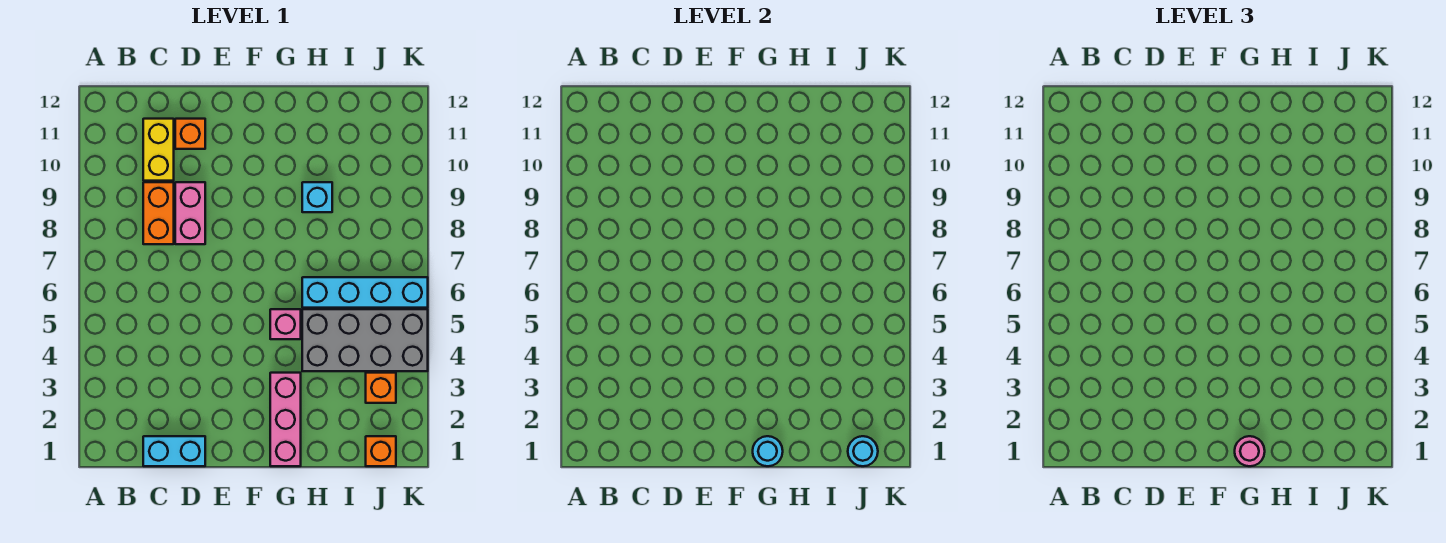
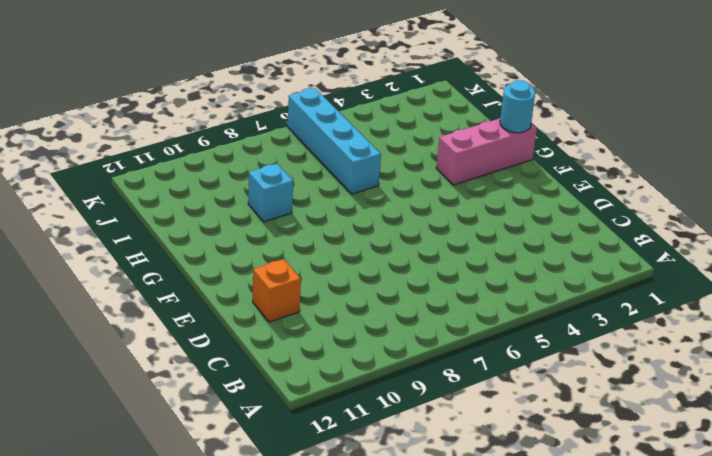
none -> cyan brick C1:D1 level 1
none -> orange brick C8:C9 level 1
none -> yellow brick C10:C11 level 1

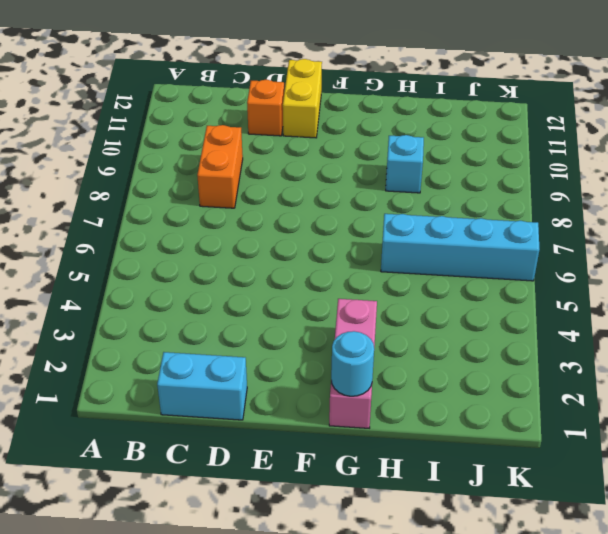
yellow brick E11:E12 level 1 -> yellow brick C10:C11 level 1
none -> pink brick D8:D9 level 1
none -> pink brick G5 level 1
none -> grey brick H4:K5 level 1

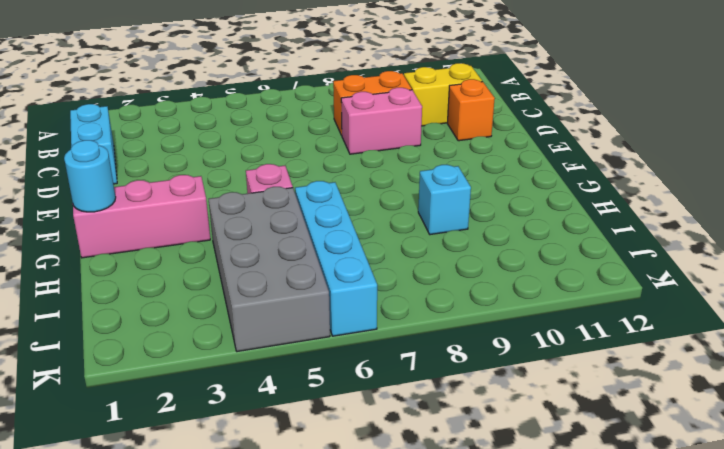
none -> orange brick J1 level 1
none -> orange brick J3 level 1
none -> cyan round brick J1 level 2

